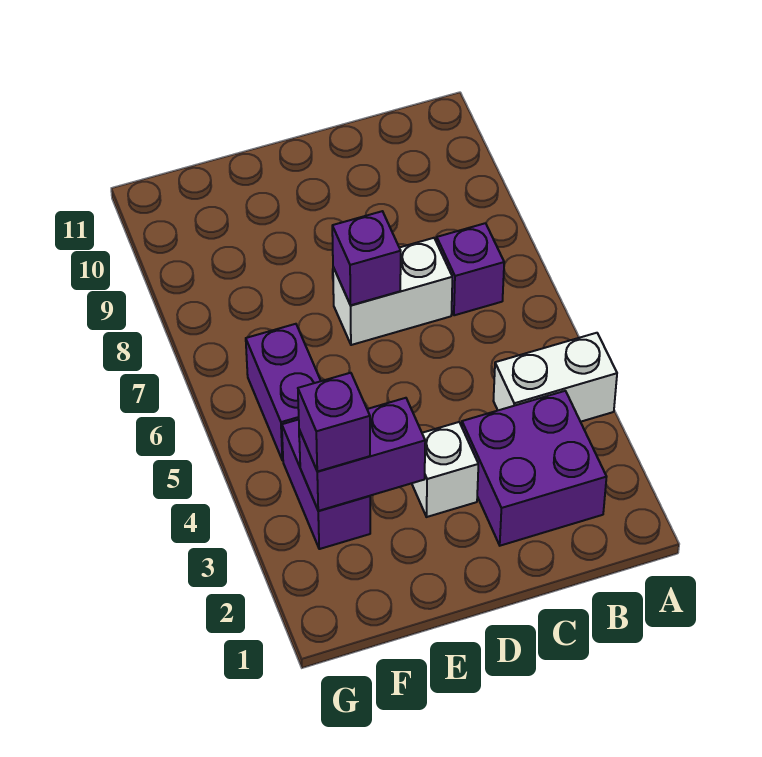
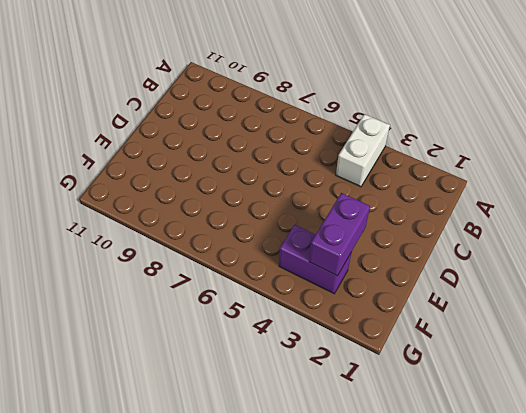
none -> purple brick B2:C3 level 1
none -> purple brick B7 level 1

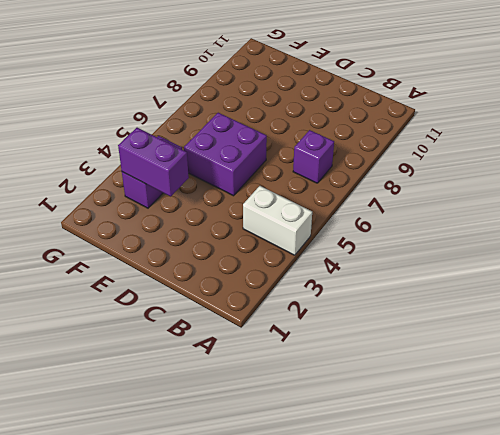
purple brick D5:E6 level 1 -> purple brick B2:C3 level 1
none -> white brick C7:D7 level 1
none -> white brick D3 level 1

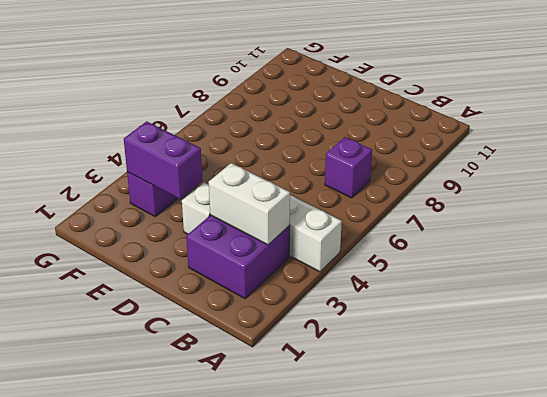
white brick B3:C3 level 2 -> white brick C7:D7 level 1
none -> purple brick F5:F6 level 1
none -> purple brick D7 level 2

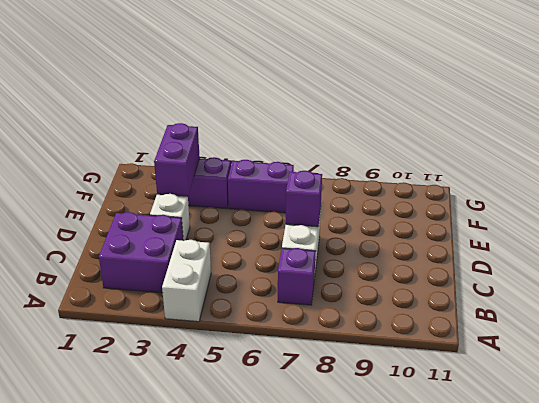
none -> purple brick F3 level 3

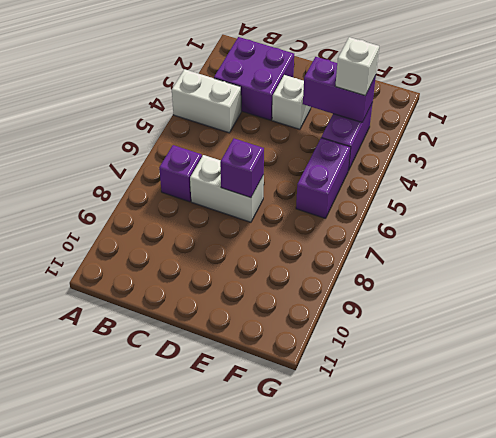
white brick F3 level 3 -> purple brick F3 level 3

